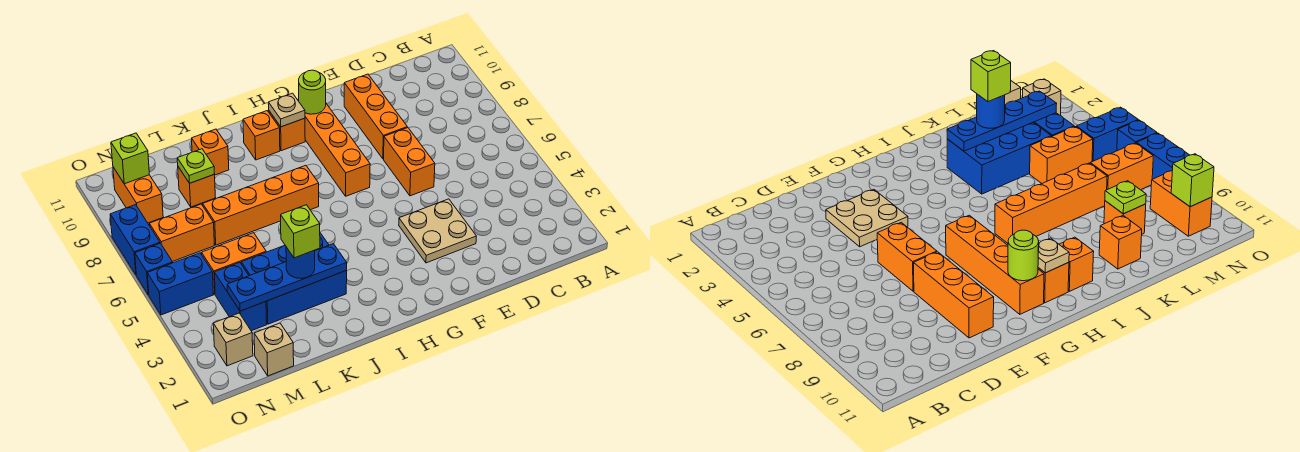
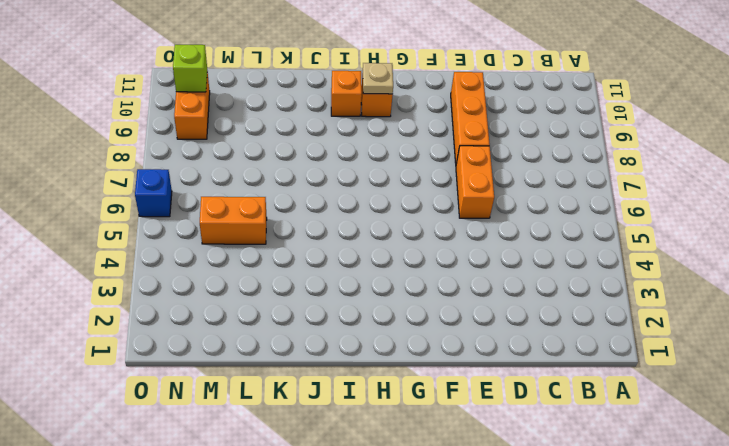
none -> tan plate E3:F4 level 1
none -> orange brick G7:G10 level 1
none -> orange brick I7:L7 level 1

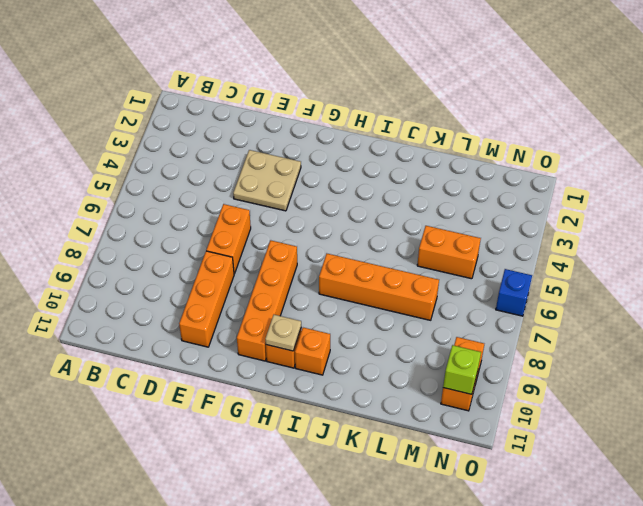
none -> blue brick J3:L4 level 1
none -> orange brick K10 level 1
none -> orange brick L9 level 1

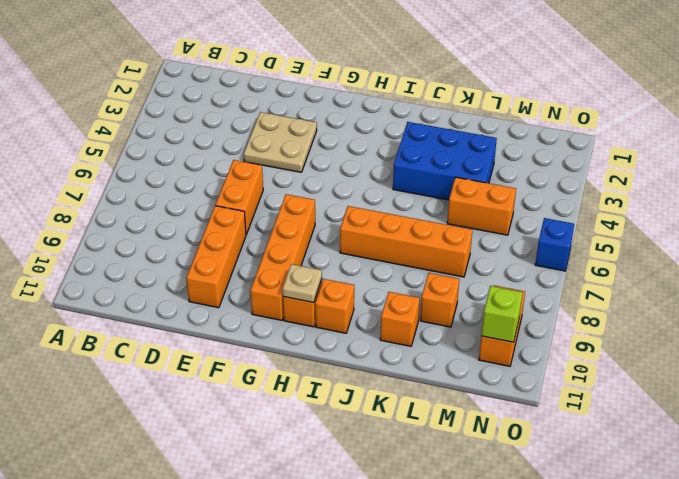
none -> tan brick M1 level 1
none -> blue brick M3:M4 level 1
none -> orange brick M7:N7 level 1

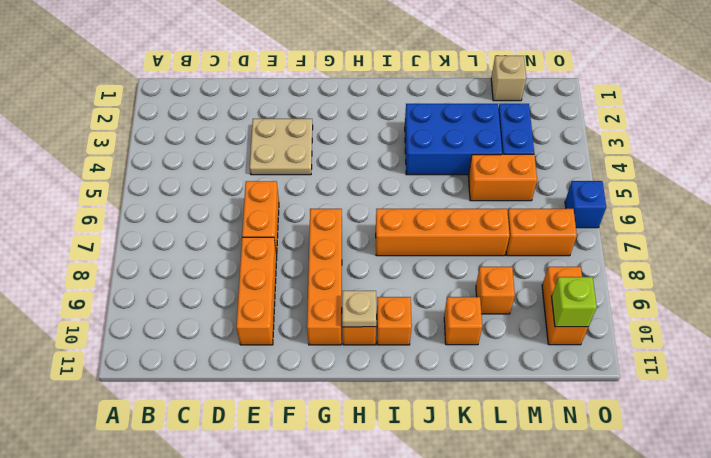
none -> tan brick N2 level 1
none -> blue brick N5:O5 level 1
none -> blue brick O7:O8 level 1

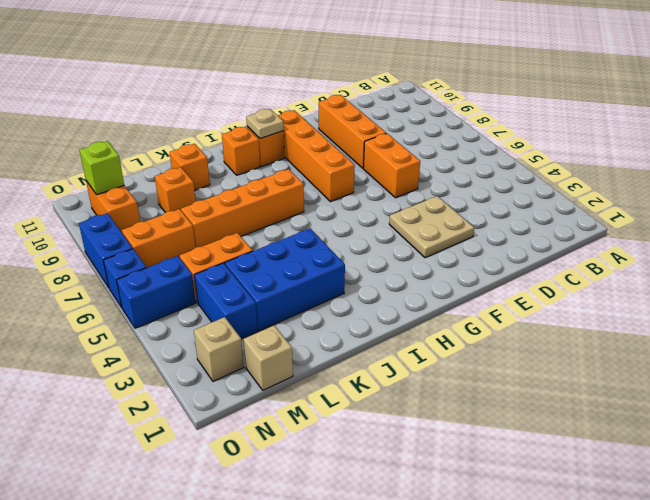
none -> lime round brick G10 level 2
none -> blue plate J3:M3 level 2
none -> lime plate L9 level 2

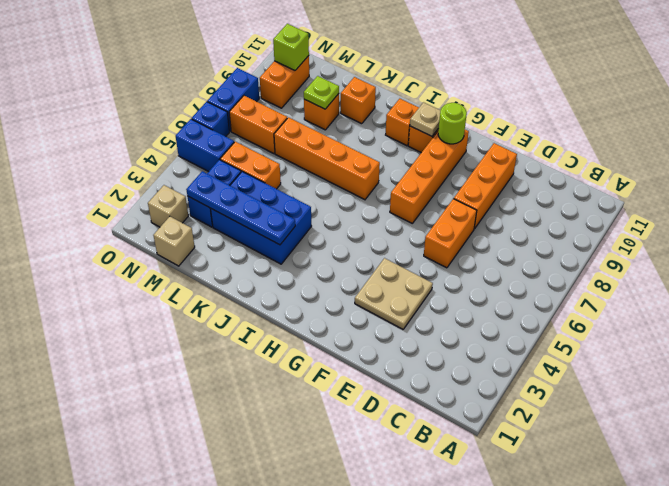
none -> blue round brick K3 level 3
none -> lime brick K3 level 4

